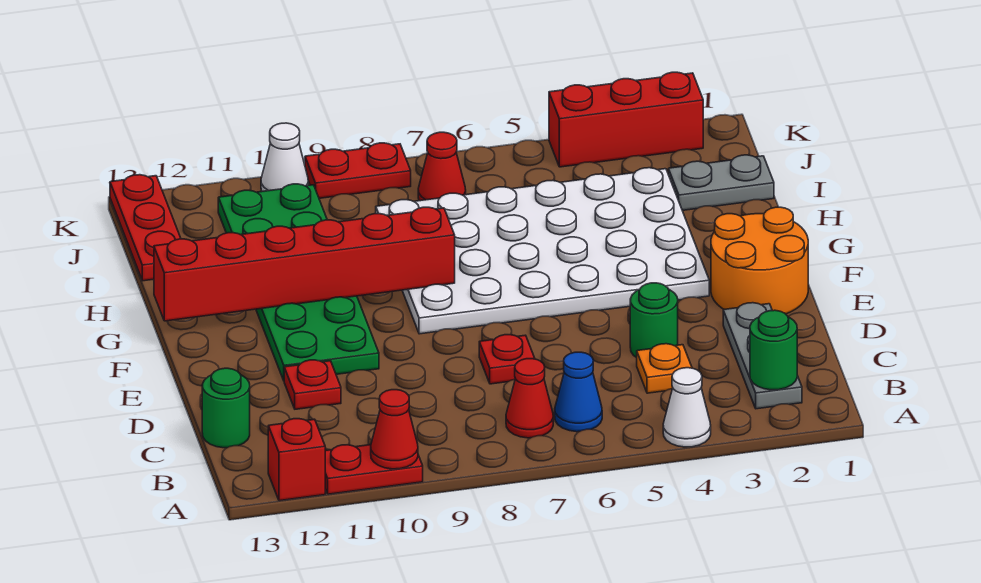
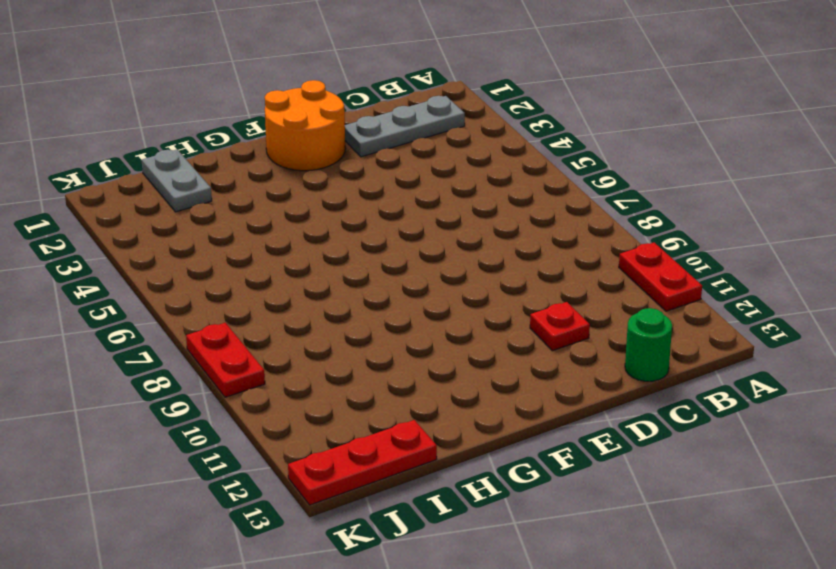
none -> white cone A4 level 1
none -> red brick A12 level 1
none -> blue cone B6 level 1

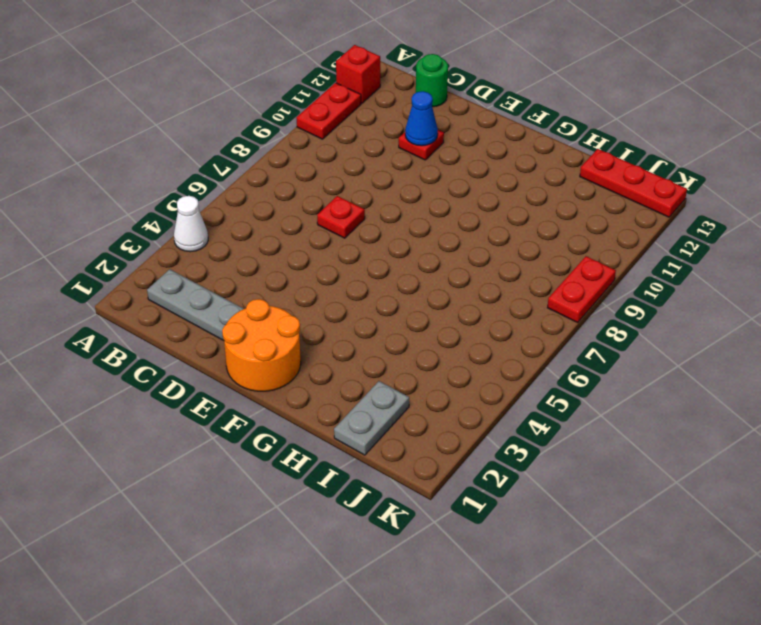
blue cone D11 level 2 -> blue cone B6 level 1
none -> red cone B7 level 1
none -> orange plate C4 level 1
none -> green round brick D4 level 1

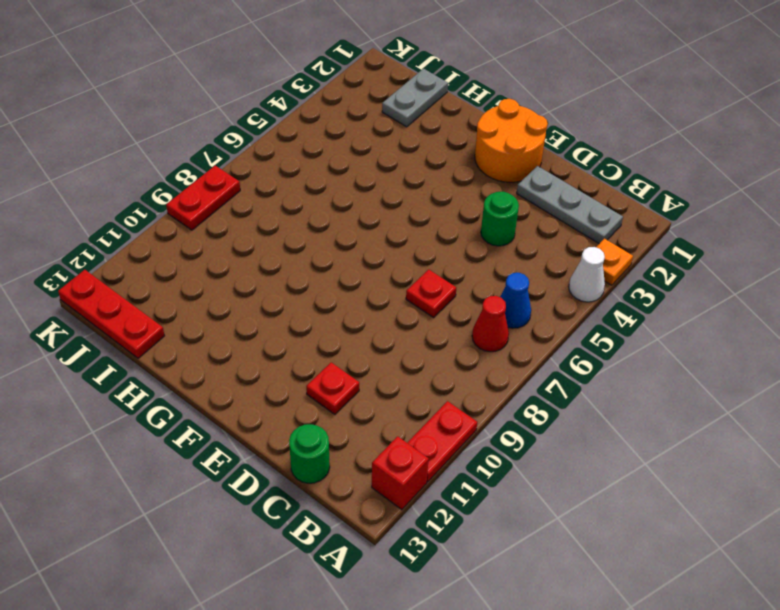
orange plate A3 level 1 -> orange plate C4 level 1
none -> green plate E10:J11 level 1
none -> white plate F3:I8 level 1
none -> red cone J7 level 1

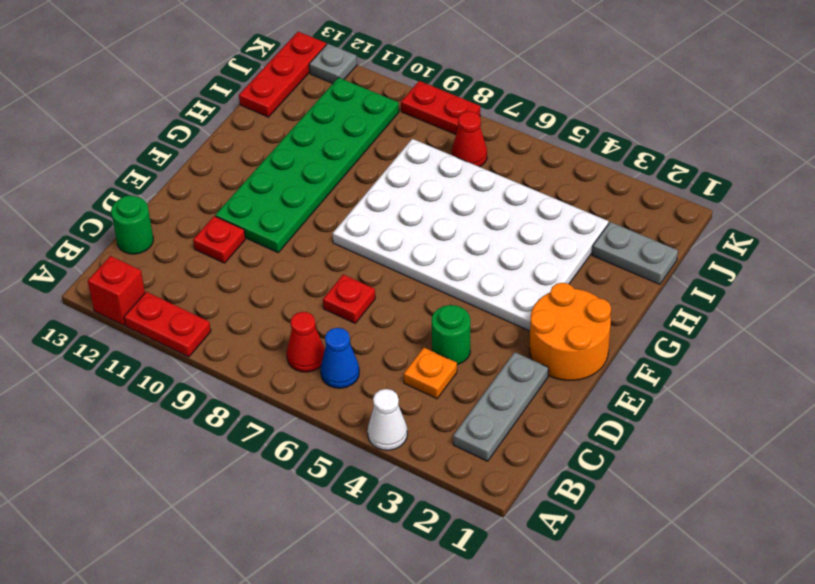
grey plate K12 level 1 -> none
none -> red brick K2:K4 level 1
none -> white cone K10 level 1
none -> red cone A10 level 2

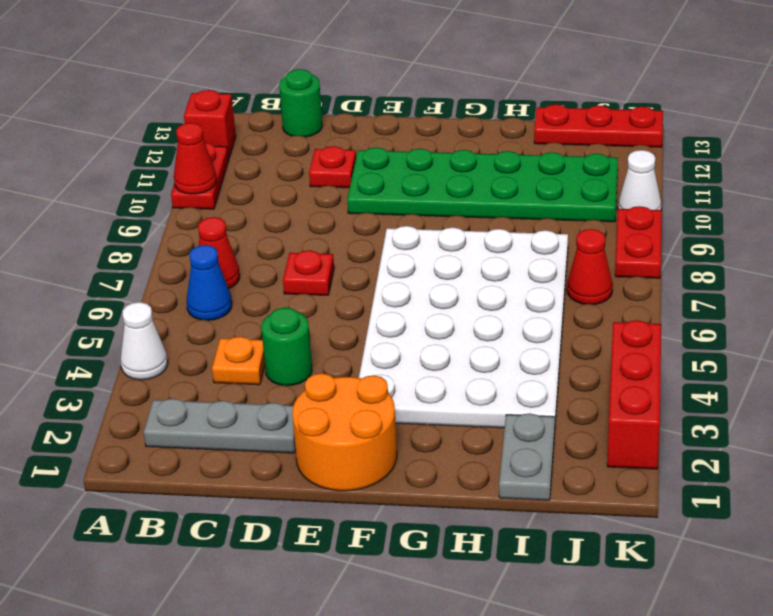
none -> green round brick B2 level 2
none -> red brick G8:G13 level 2

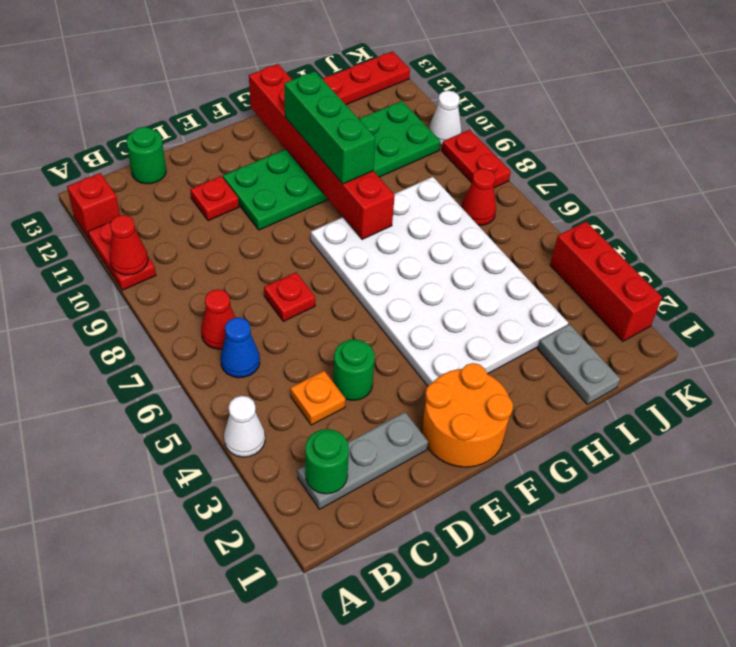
green brick G9:G11 level 3 -> none

